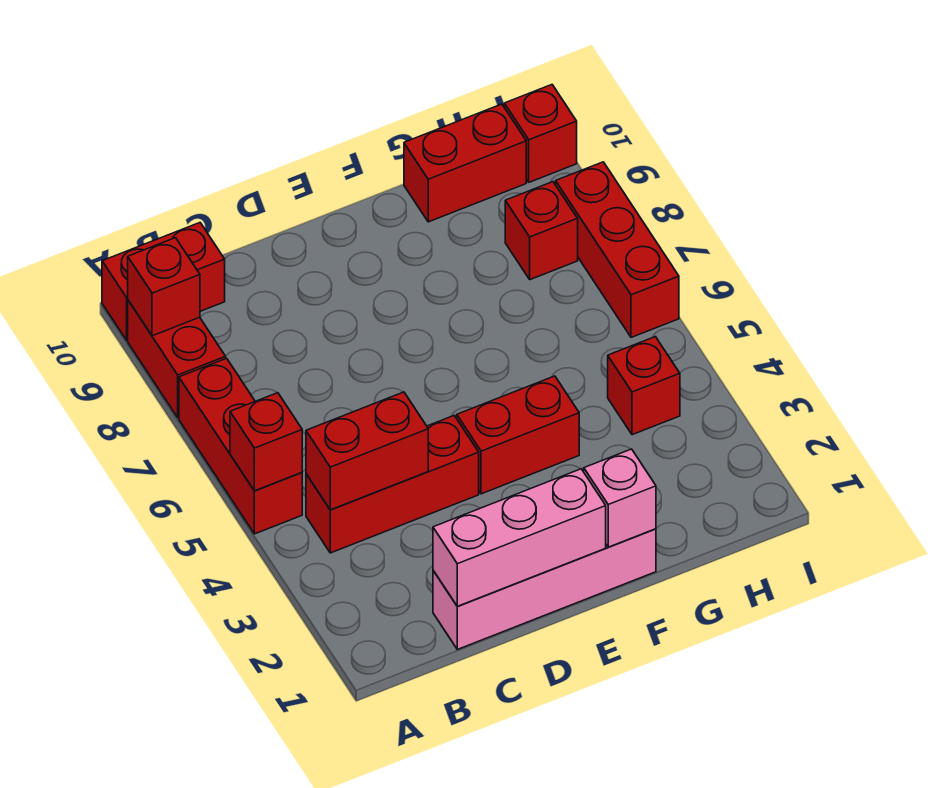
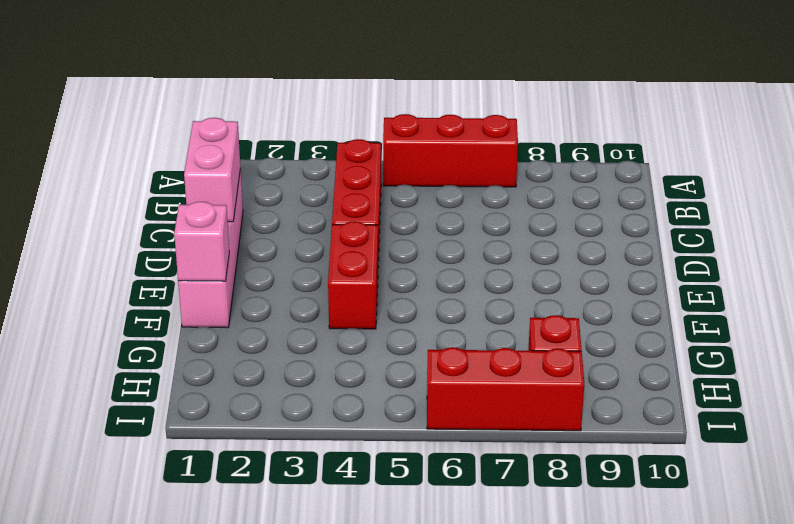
pink brick C1:D1 level 2 -> pink brick C1:E1 level 2
none -> red brick A8:A9 level 1
none -> red brick A10:B10 level 1
none -> red brick G10:H10 level 1

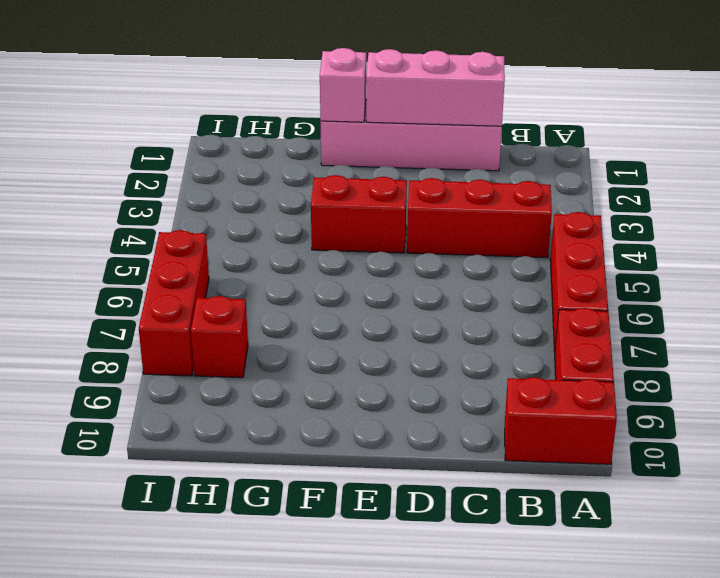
none -> red brick G10:H10 level 1
none -> red brick H4 level 1
none -> red brick I10 level 1

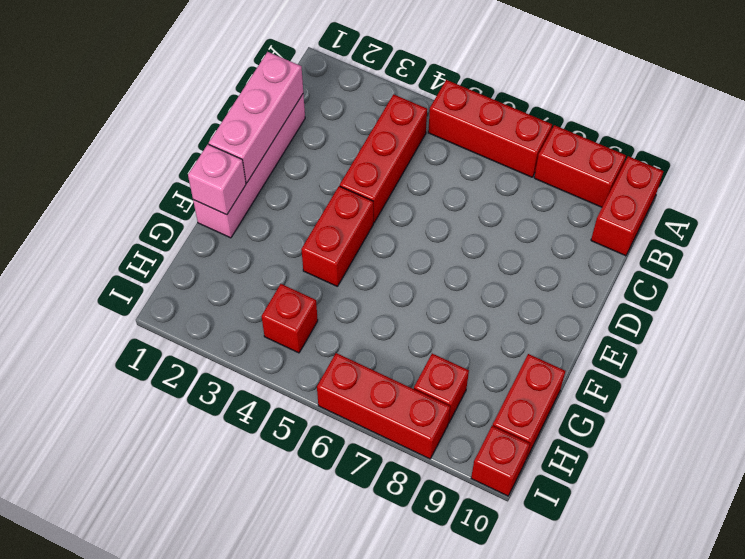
none -> red brick A5 level 2
none -> red brick A9 level 2
none -> red brick B4:C4 level 2

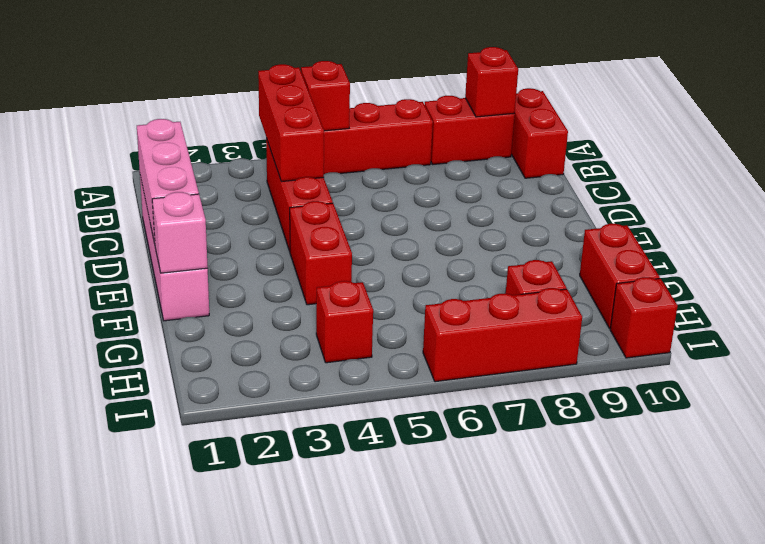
red brick A4:C4 level 2 -> red brick B4:C4 level 2

